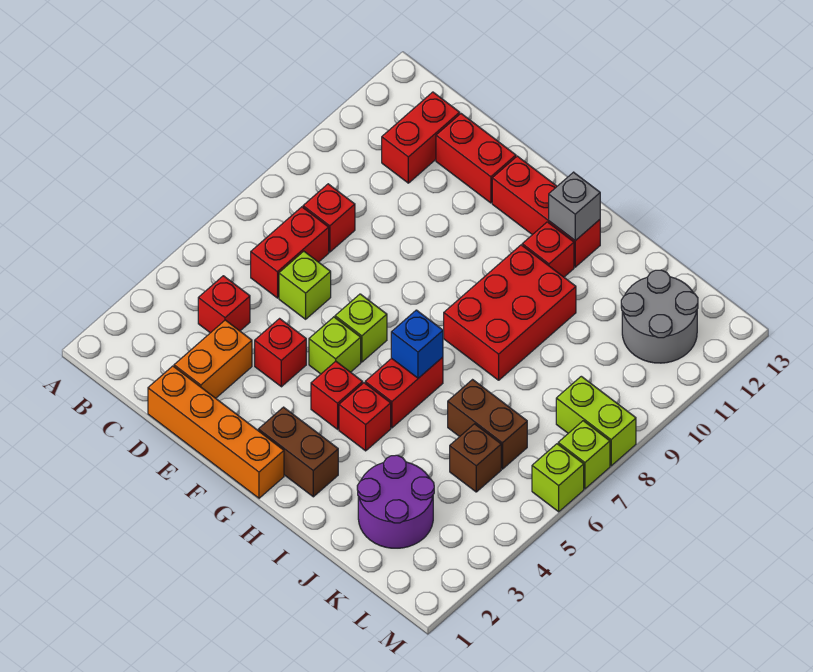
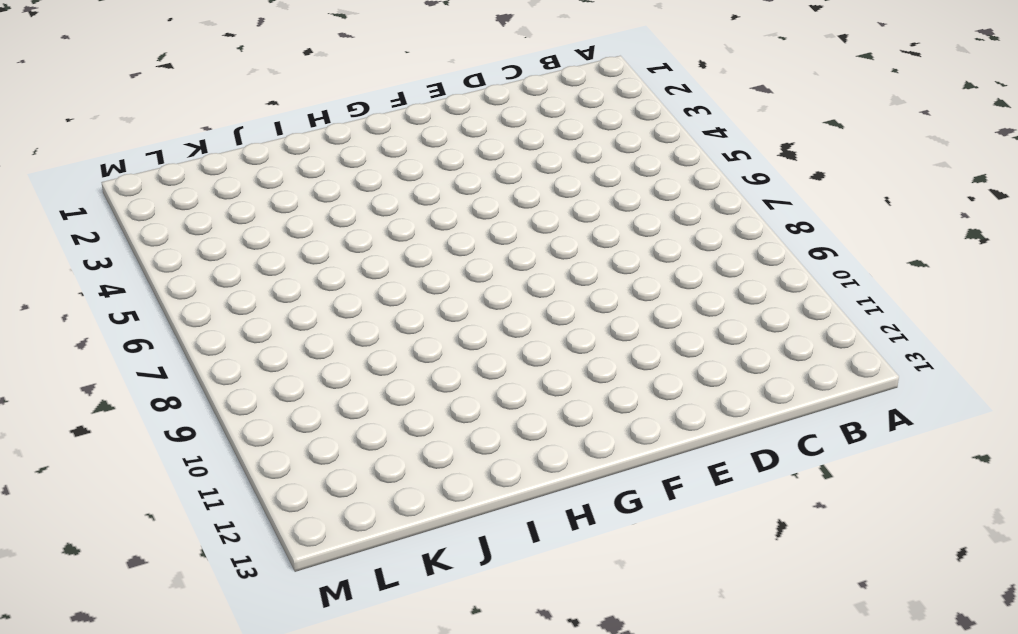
none -> red brick C4 level 1
none -> red brick C6:C7 level 1
none -> red brick C8 level 1

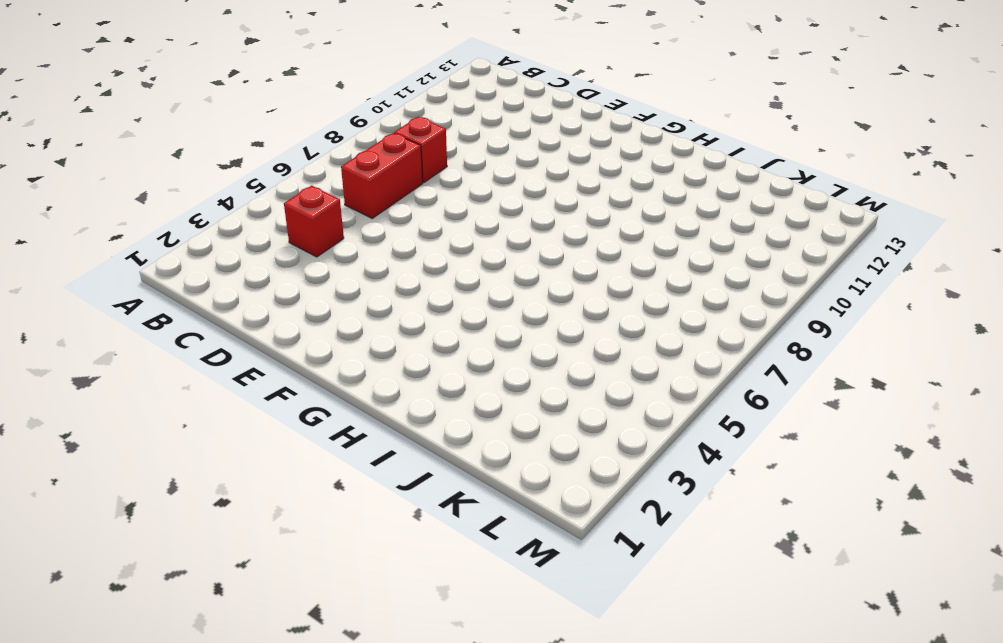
none -> red brick C11:C12 level 1
none -> orange brick D1:G1 level 1
none -> orange brick D2:D3 level 1

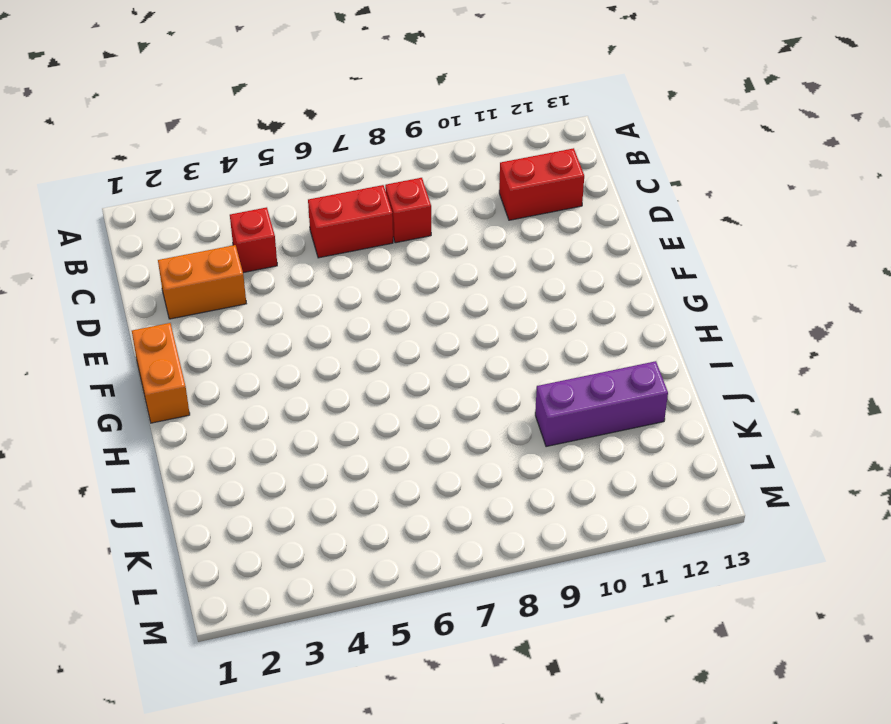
orange brick F1:G1 level 1 -> orange brick D1:G1 level 1
purple brick J10:J12 level 1 -> none
none -> lime brick D6 level 1
none -> red brick D12:E12 level 1
none -> red brick E4 level 1

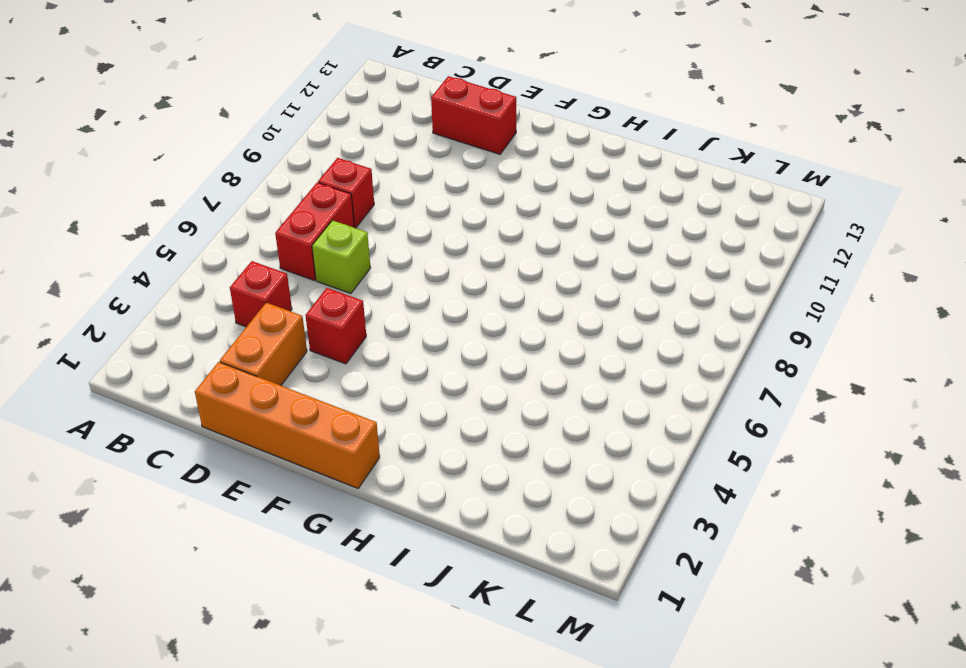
none -> red brick C11:C12 level 1
none -> lime brick F5 level 1
none -> lime brick F6 level 1

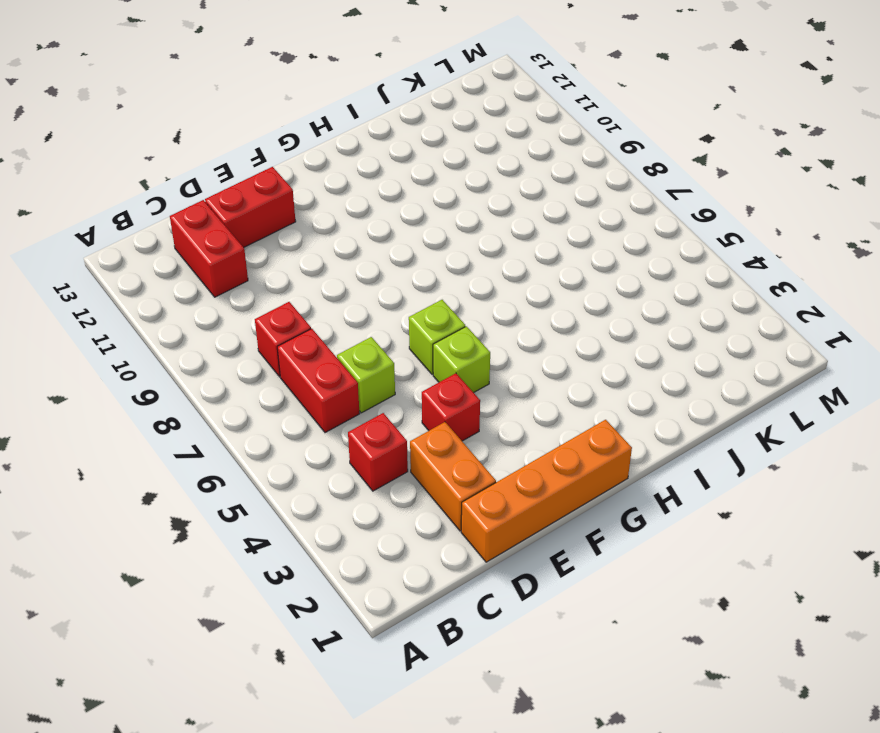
none -> red brick F12:H12 level 1
none -> brown brick G2:H2 level 1
none -> red brick G4 level 1

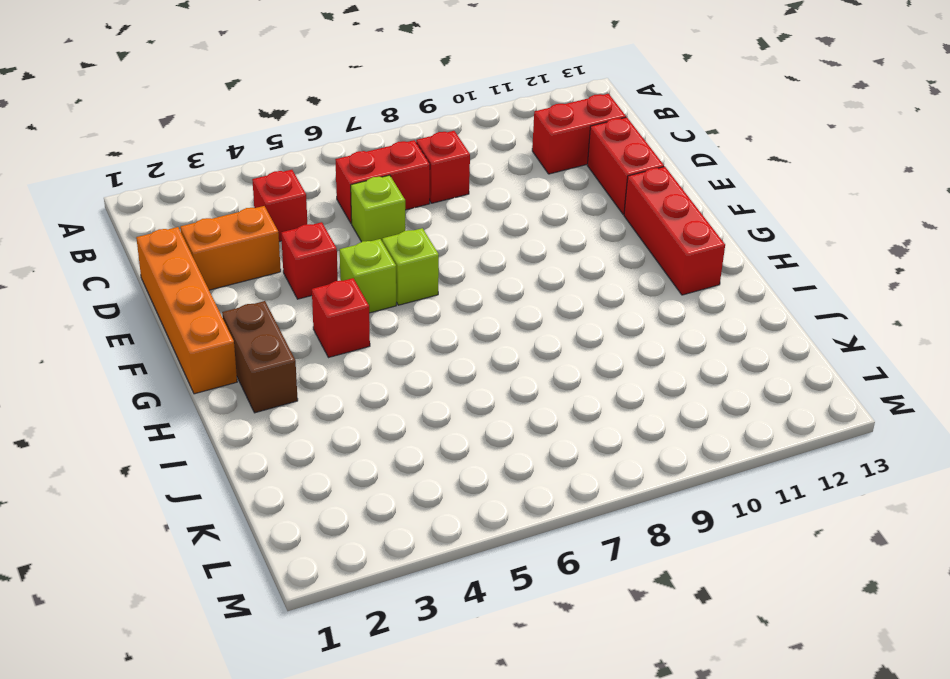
none -> red brick H4 level 1
none -> red brick H5:H6 level 1
none -> red brick H8:I10 level 1

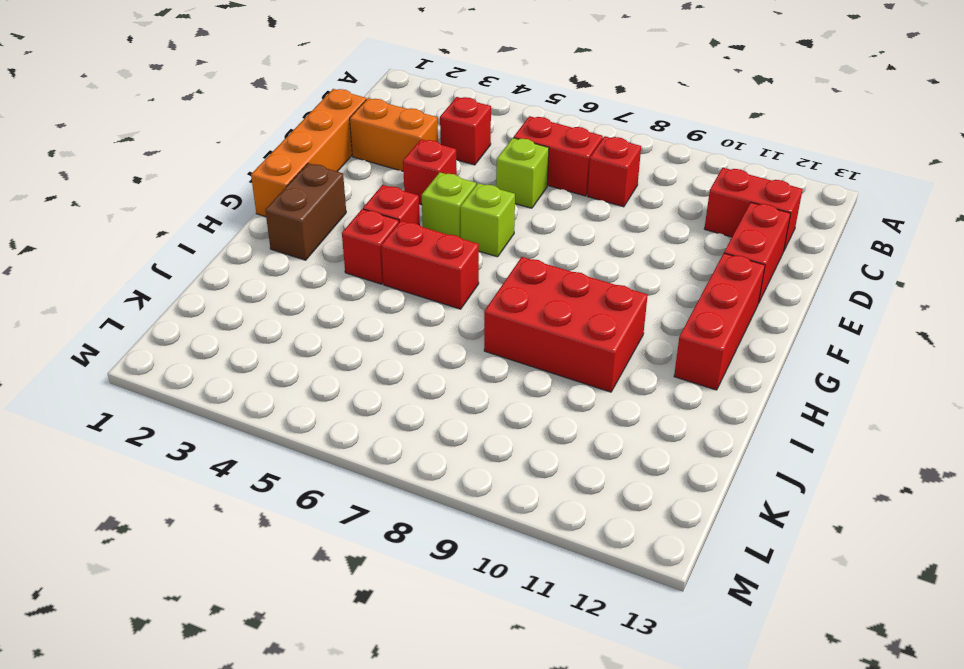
none -> red brick H11 level 1
none -> purple round brick J2:K3 level 1
none -> brown brick J6:K6 level 1

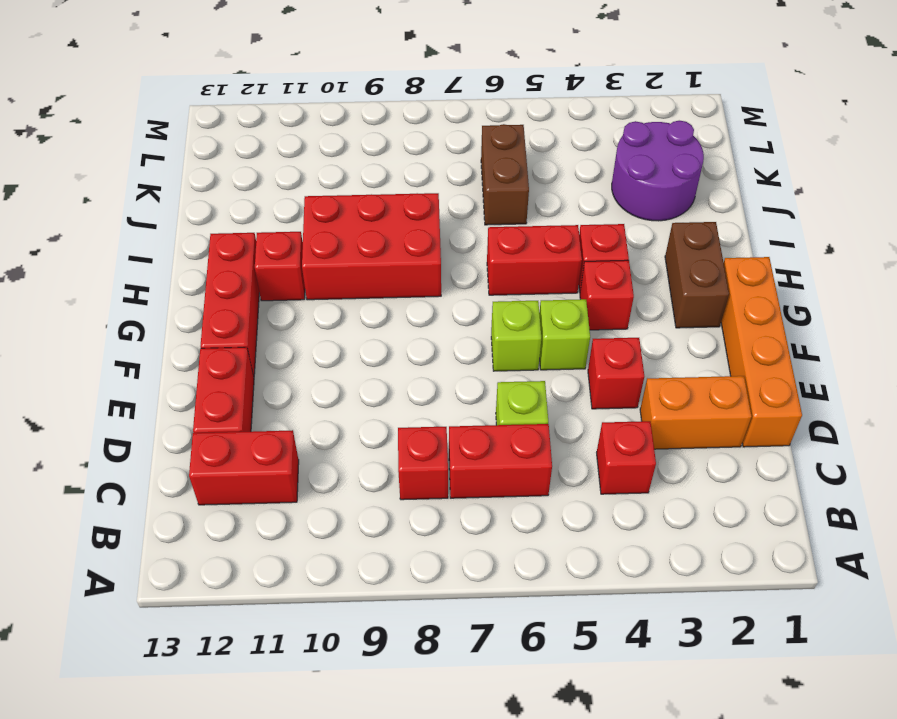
none -> brown brick K5 level 1
none -> grey round brick K11:L12 level 1
none -> lime brick L8:M8 level 1

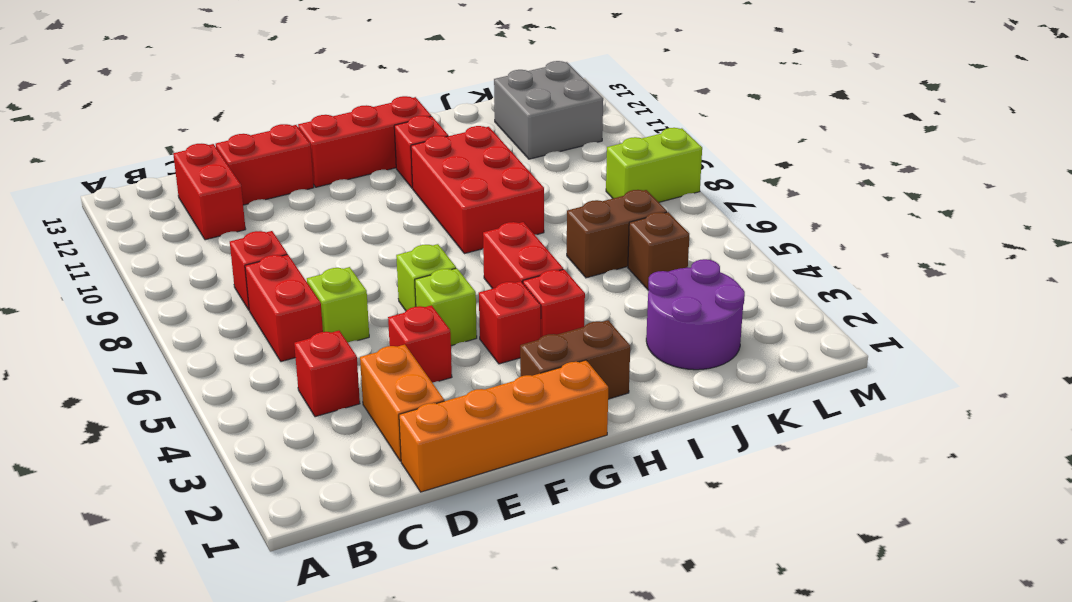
grey brick K11:L12 level 1 -> grey round brick K11:L12 level 1
none -> lime brick M6 level 1
none -> lime brick M7 level 1
none -> blue brick H6 level 2

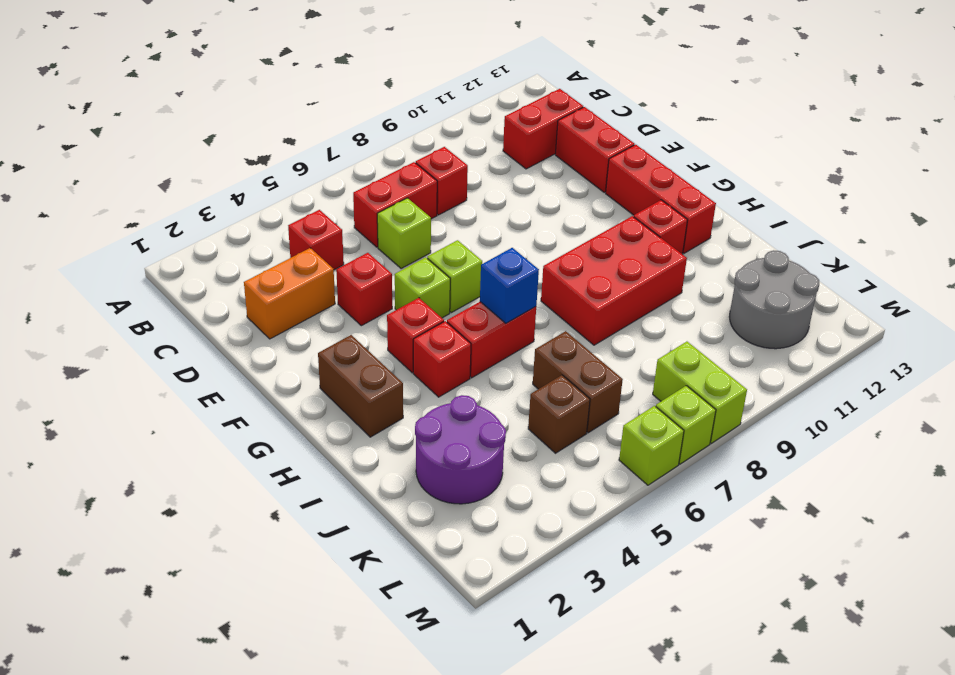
none -> orange brick D1:G1 level 1
none -> grey brick H12 level 2

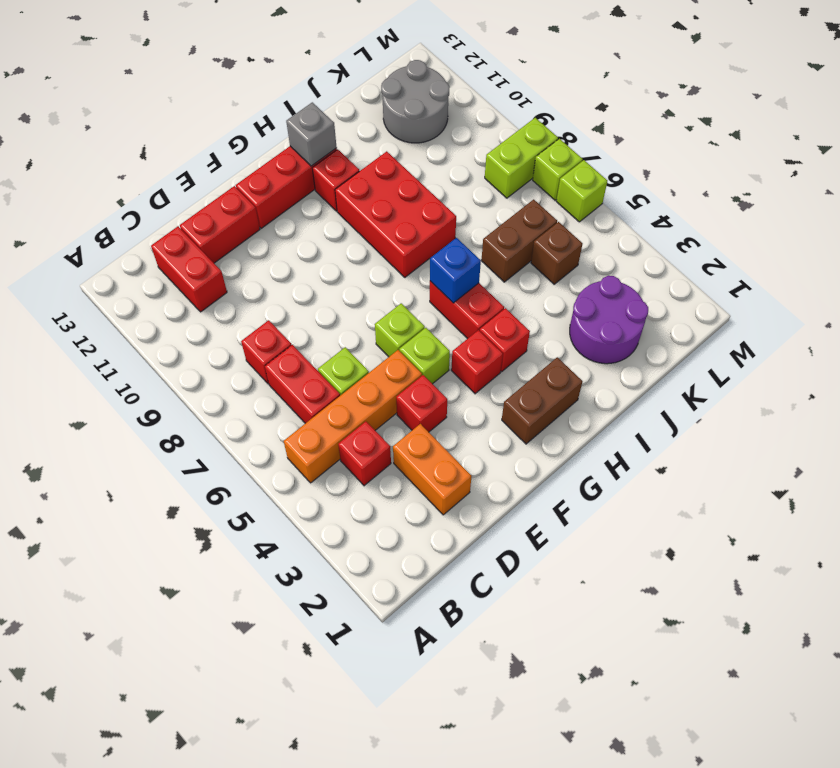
orange brick B5:E5 level 1 -> orange brick D1:G1 level 1

